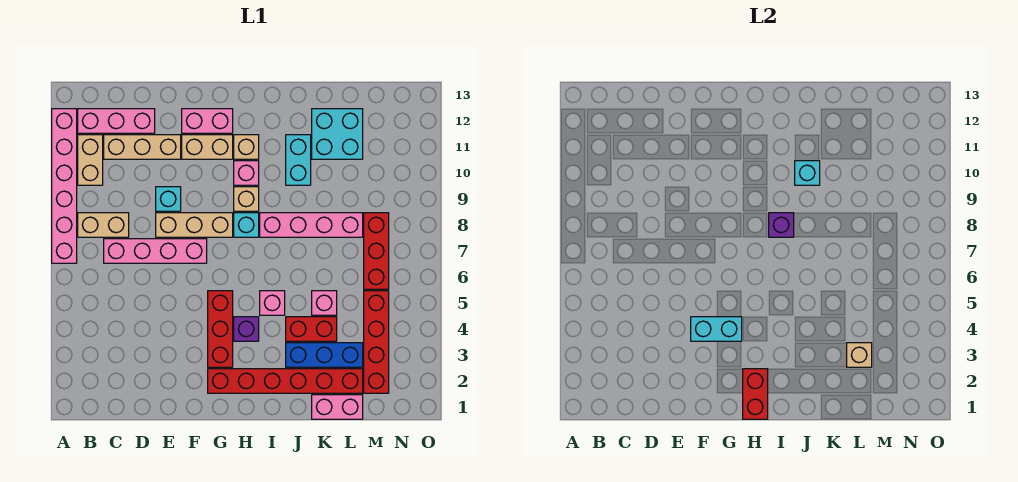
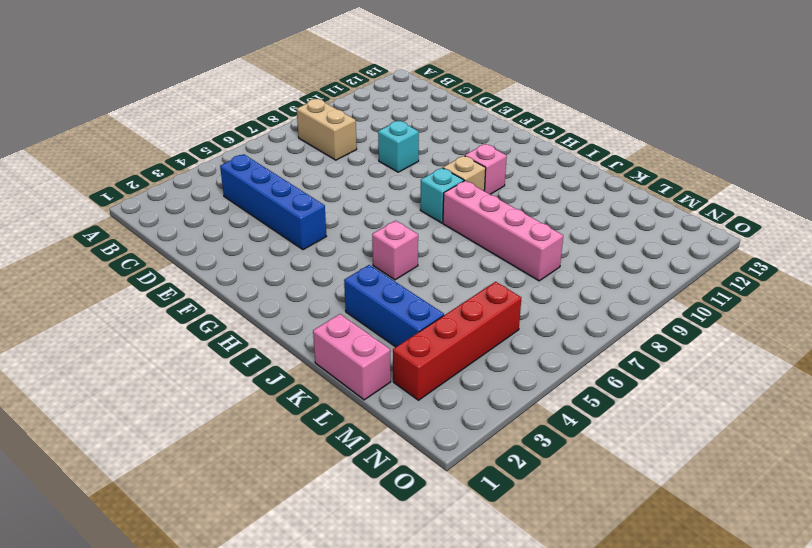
blue brick C4:F4 level 1 -> none
none -> pink brick A7:A12 level 1
none -> tan brick B10:B11 level 1
none -> pink brick B12:D12 level 1
none -> pink brick C7:F7 level 1

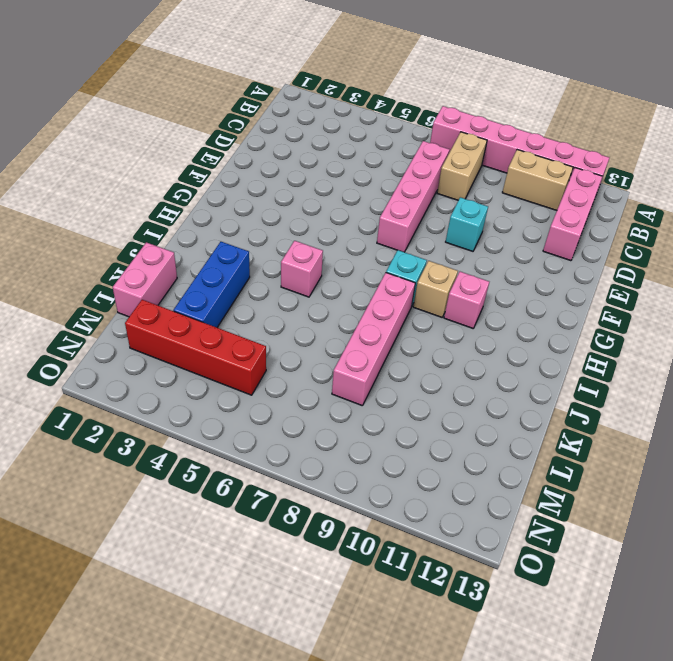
none -> tan brick C11:E11 level 1
none -> tan brick E8:G8 level 1
none -> tan brick F11:G11 level 1
none -> pink brick F12:G12 level 1

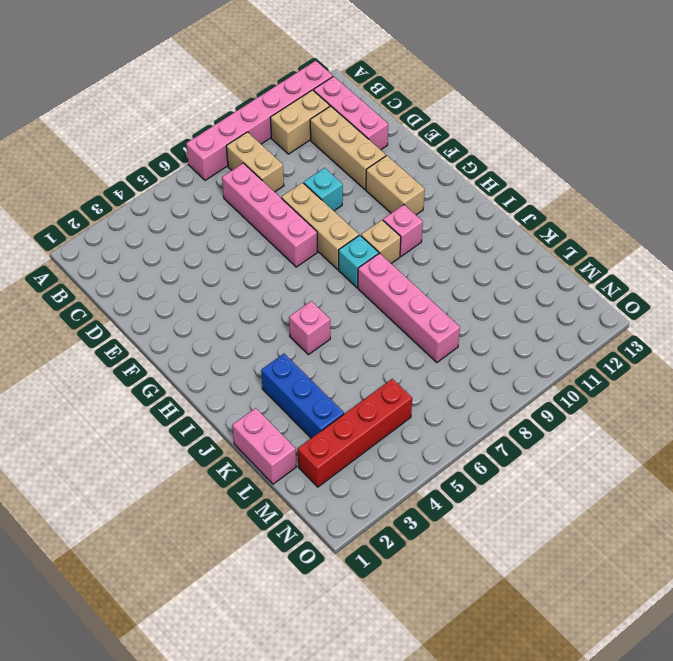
none -> pink brick F12:G12 level 1
none -> red brick G2:L2 level 1
none -> red brick G3:G5 level 1
none -> purple brick H4 level 1

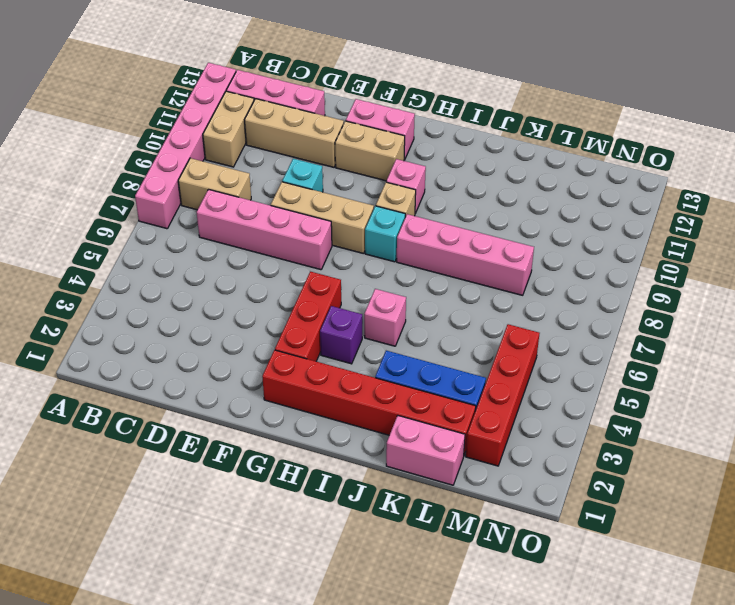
none -> tan brick H11 level 1
none -> red brick J4:K4 level 1
none -> cyan brick J10:J11 level 1
none -> pink brick K5 level 1

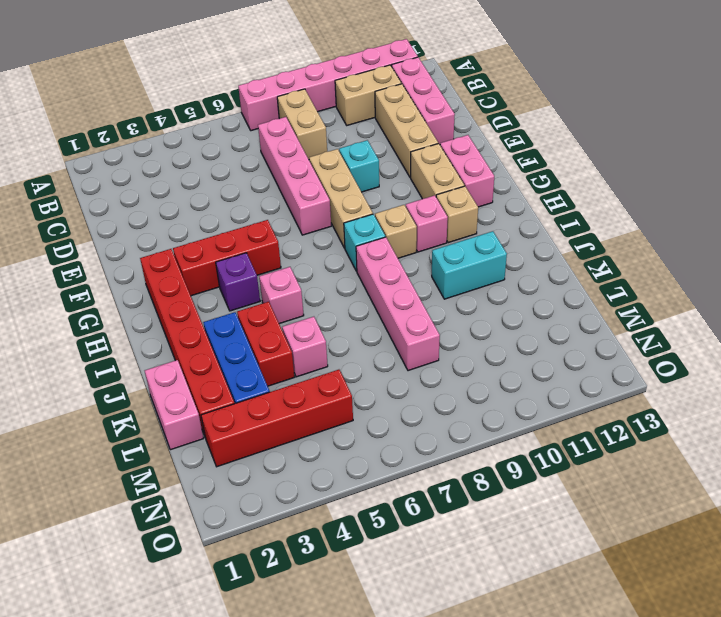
none -> cyan brick K11:L12 level 1
none -> red brick M6:M8 level 1
none -> cyan brick F4:G4 level 2
none -> red brick H1:H2 level 2

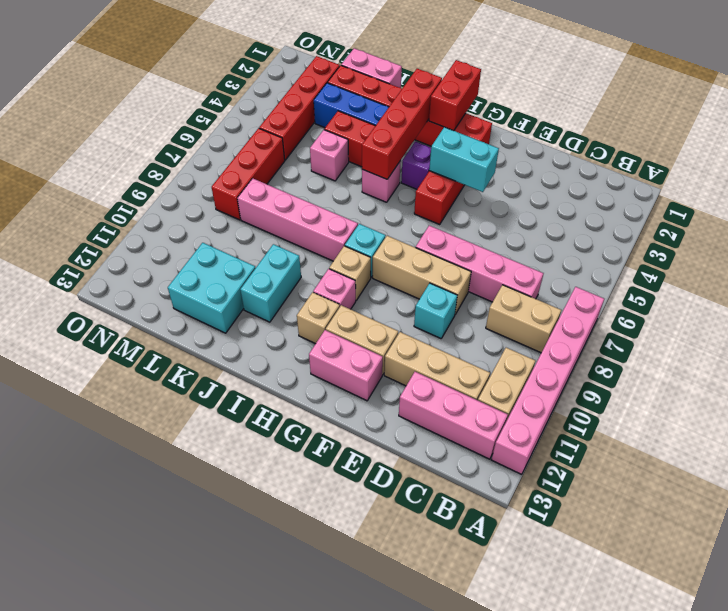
red brick I2:I5 level 2 -> none
none -> purple brick I8 level 2
none -> cyan brick J10 level 2
none -> tan brick L3 level 2

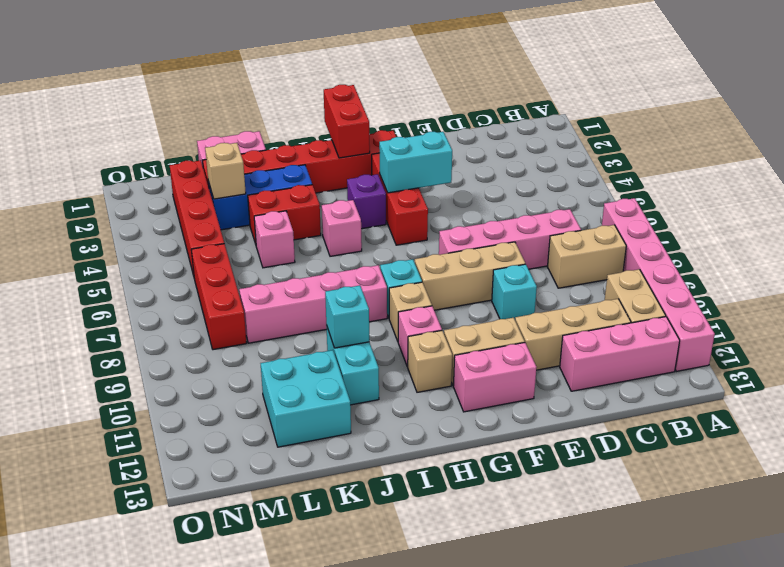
none -> purple brick I8 level 2

